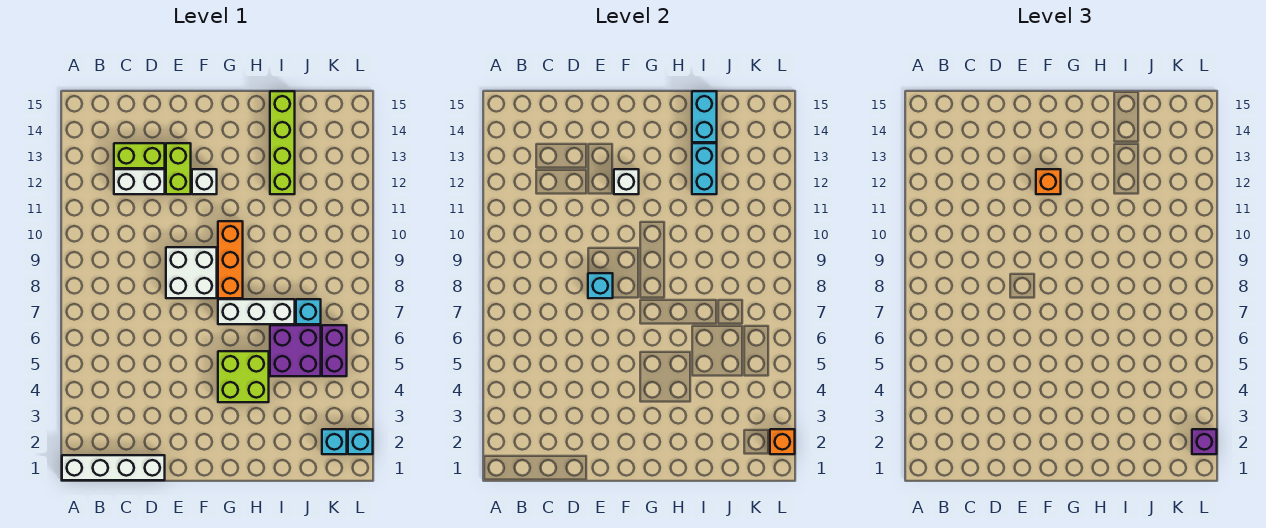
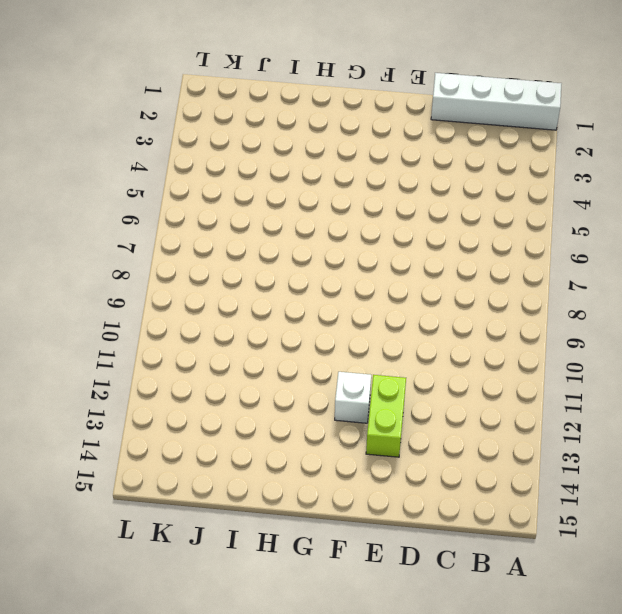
none -> white brick C12:D12 level 1
none -> lime brick C13:D13 level 1
none -> white brick E8:F9 level 1

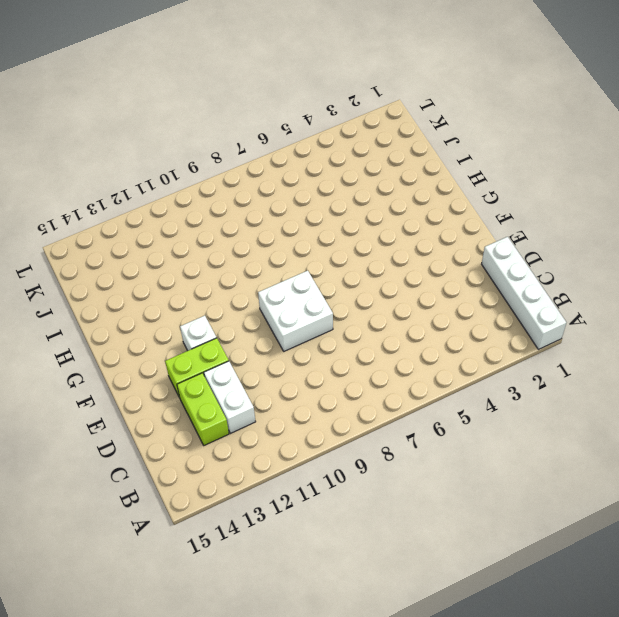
none -> lime brick G4:H5 level 1
none -> white brick G7:I7 level 1
none -> orange brick G8:G10 level 1

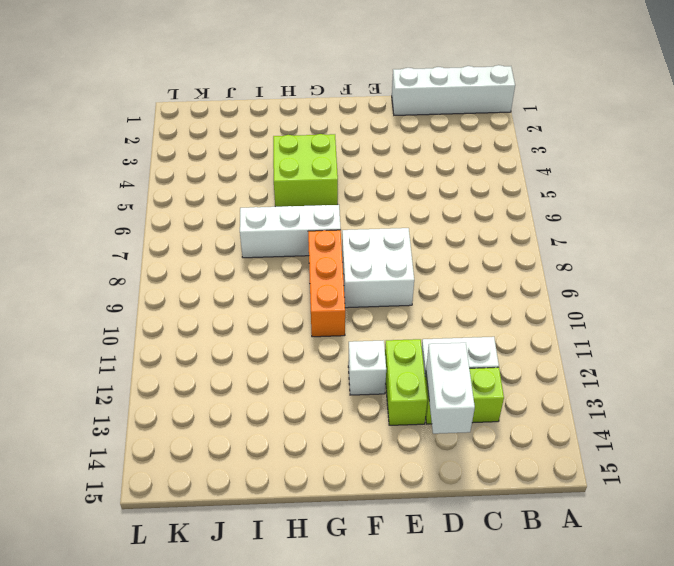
white brick D13:D14 level 2 -> none
none -> purple brick I5:J6 level 1
none -> lime brick I12:I15 level 1
none -> cyan brick J7 level 1

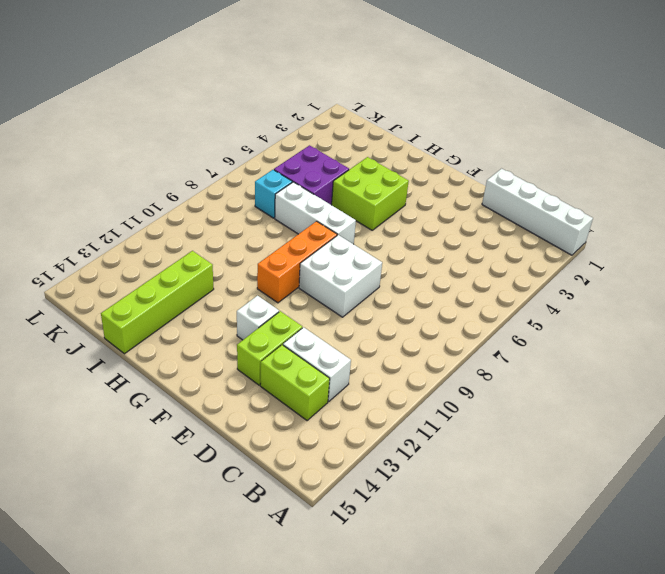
none -> cyan brick K2 level 1
none -> purple brick K5:K6 level 1
none -> cyan brick L2 level 1

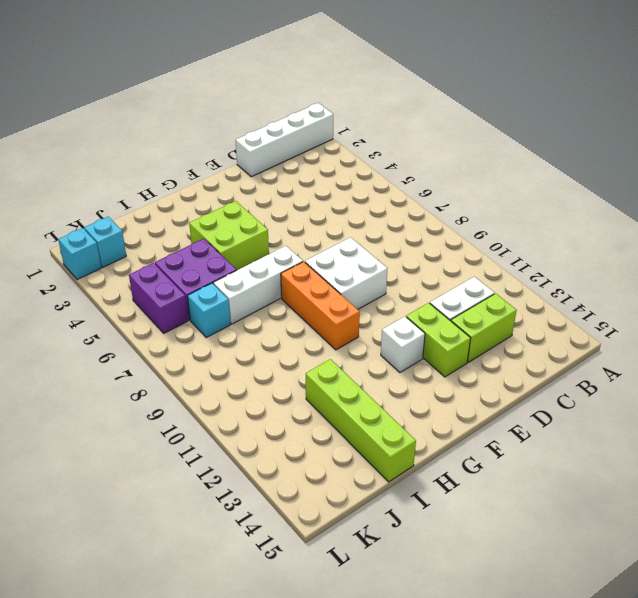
none -> cyan brick E8 level 2
none -> white brick F12 level 2
none -> cyan brick I12:I13 level 2

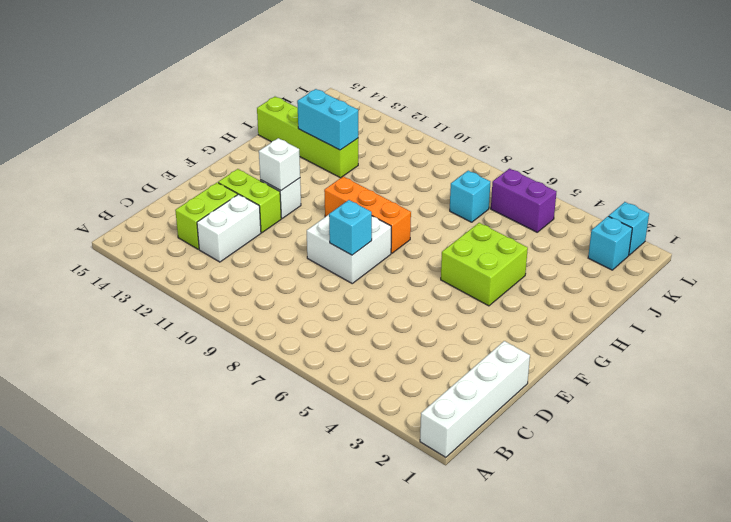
none -> white brick G7:I7 level 1
none -> purple brick I5:J6 level 1
none -> cyan brick I14:I15 level 2

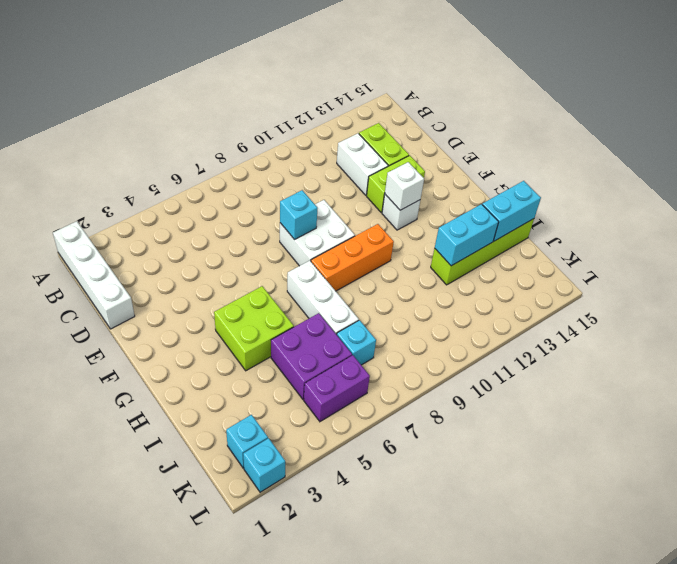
none -> orange brick L2 level 2
none -> orange brick F12 level 3
none -> purple brick L2 level 3

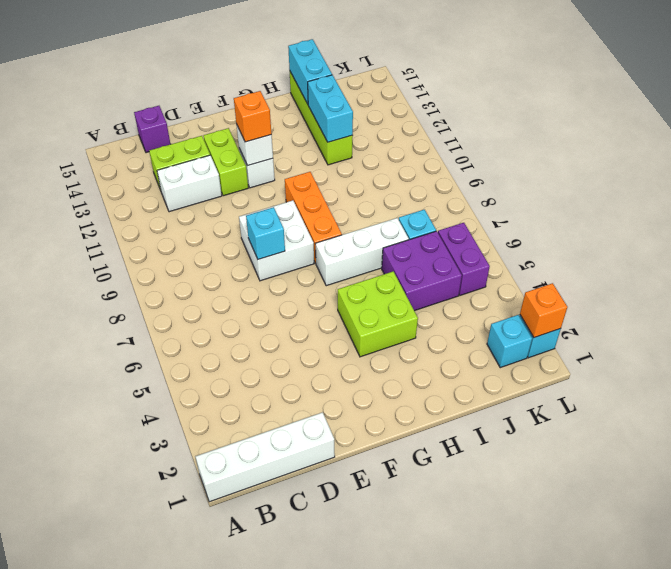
purple brick C15 level 1 -> purple brick L2 level 3

